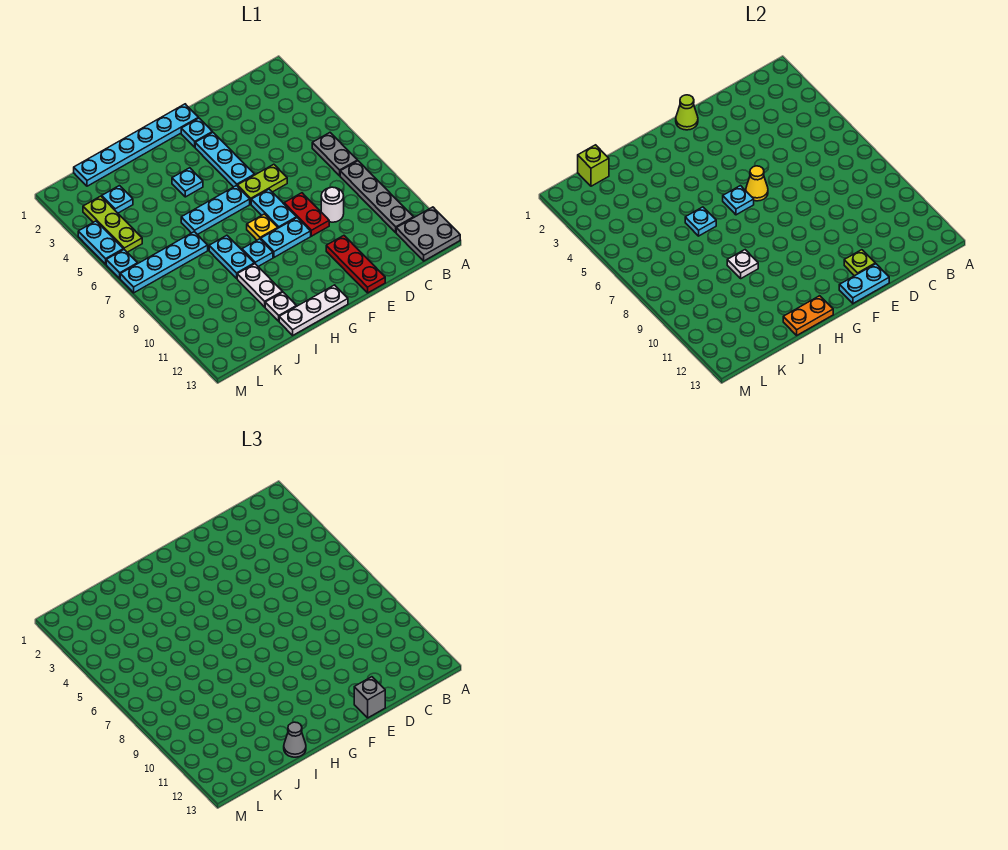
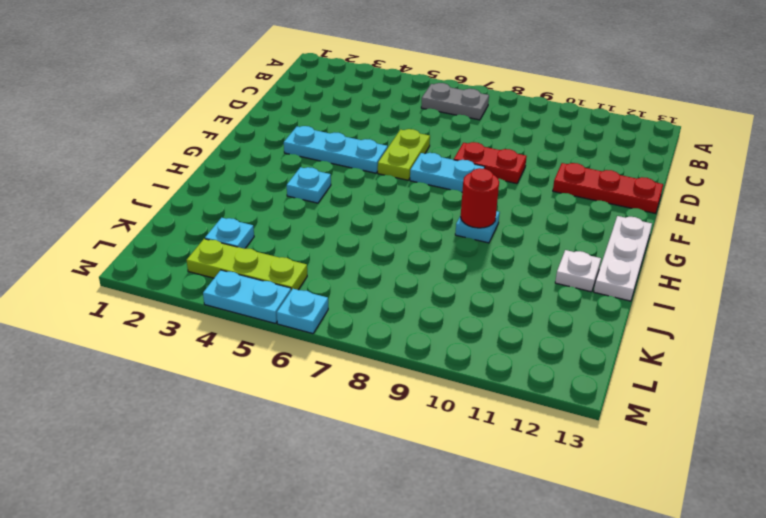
red round brick H9 level 2 -> none
none -> grey plate A12:B13 level 1
none -> grey plate B8:B11 level 1
none -> white round brick D9 level 1
none -> cyan plate F1:K1 level 1

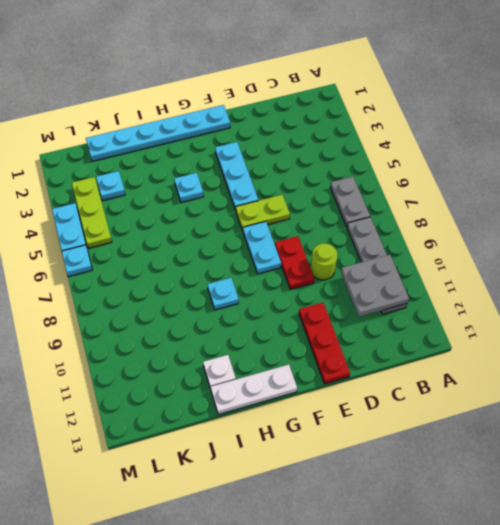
grey plate B10:C11 level 2 -> grey plate A12:B13 level 1
lime round brick D9 level 1 -> white round brick D9 level 1
none -> cyan plate F2 level 1
none -> cyan plate F9:G9 level 1
none -> cyan plate G6:I6 level 1
none -> yellow plate G8 level 1

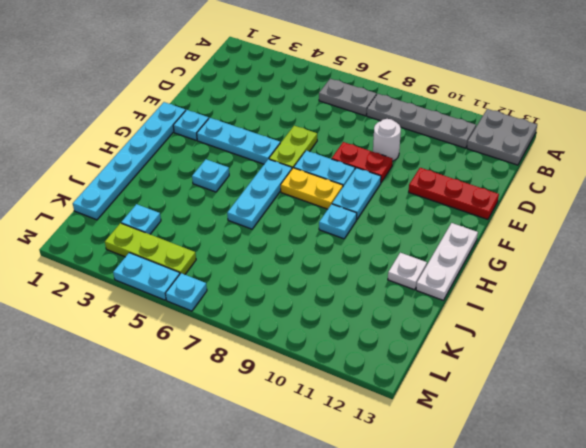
yellow plate G7:G8 level 1 -> yellow plate G8 level 1
none -> cyan plate I8:I9 level 1
none -> white plate I10:I11 level 1
none -> cyan plate J7:M7 level 1
none -> lime plate E12 level 2

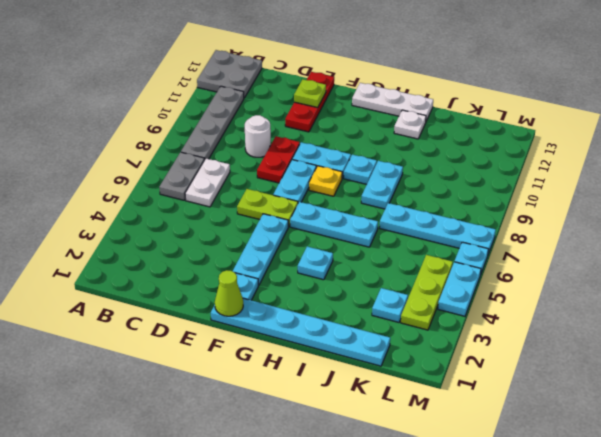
white plate C6:C7 level 1 -> white plate I10:I11 level 1
none -> cyan plate E13:F13 level 2
none -> yellow cone F6 level 2
none -> cyan plate G6 level 2
none -> orange plate H13:I13 level 2

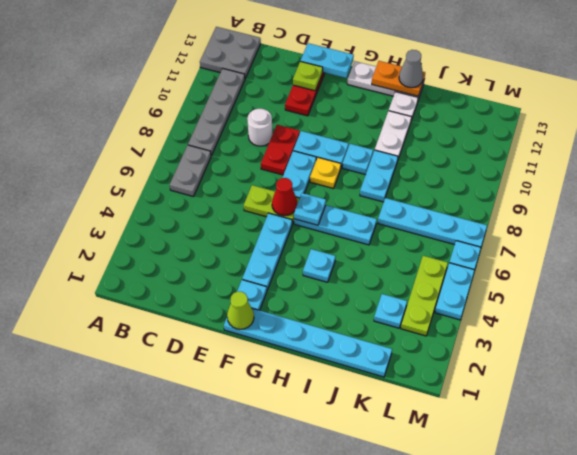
red cone F6 level 2 -> yellow cone F6 level 2
none -> cyan plate I6 level 2
none -> white plate I9 level 2
none -> lime brick K1 level 2
none -> grey brick E13 level 3

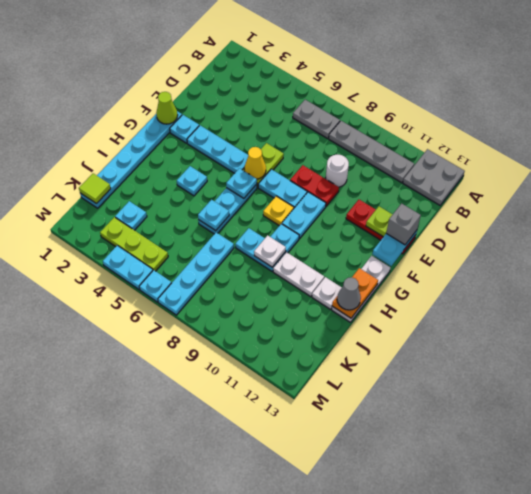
lime tile K1 level 2 -> lime brick K1 level 2

